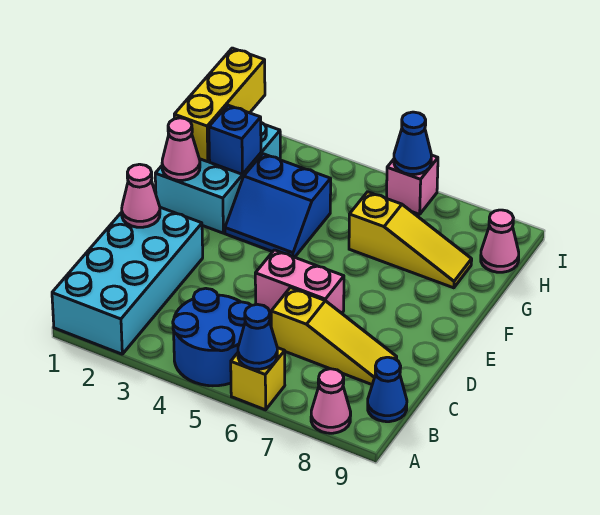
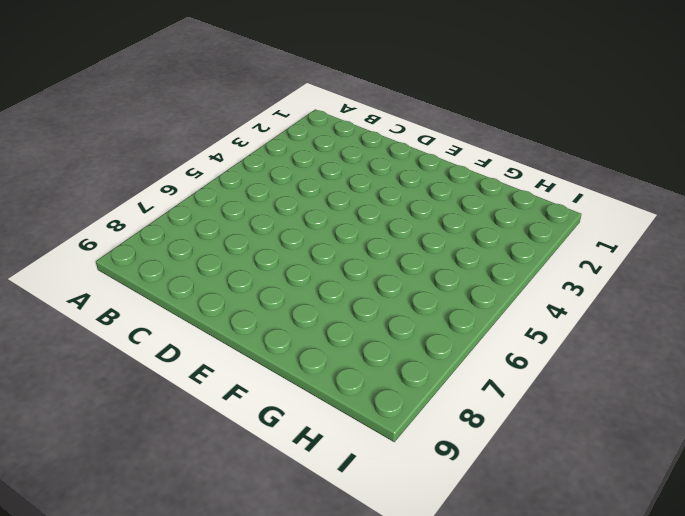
none -> cyan brick A1:D2 level 1
none -> blue round brick A4:B5 level 1
none -> yellow brick A6 level 1

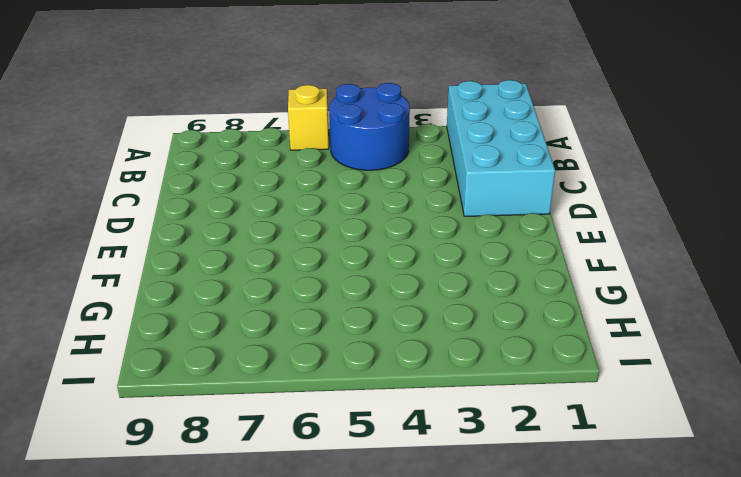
none -> pink cone A8 level 1
none -> blue cone B9 level 1
none -> yellow slope C6:C8 level 1 top 6

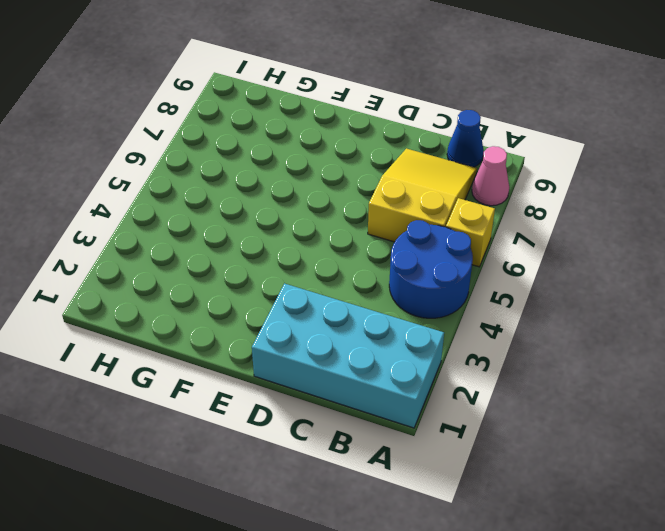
yellow slope B6:C8 level 1 top 6 -> yellow slope C6:C8 level 1 top 6
none -> pink brick D5:D6 level 1
none -> cyan brick F1:H2 level 1
none -> blue slope F3:G4 level 1 top G

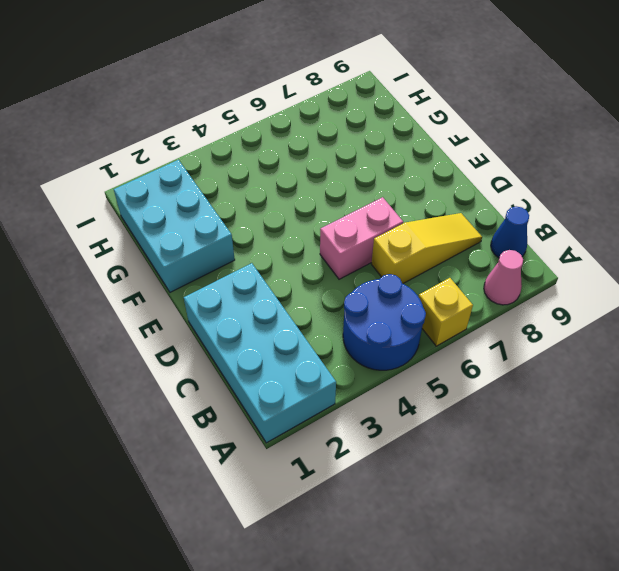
none -> blue slope F3:G4 level 1 top G
none -> yellow slope G6:G8 level 1 top 6
none -> pink cone H9 level 1

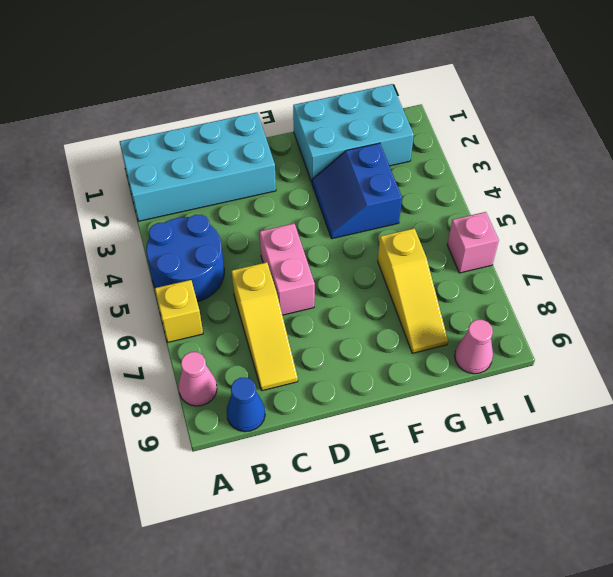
none -> blue cone A6 level 2
none -> pink cone D1 level 2
none -> pink cone F1 level 2

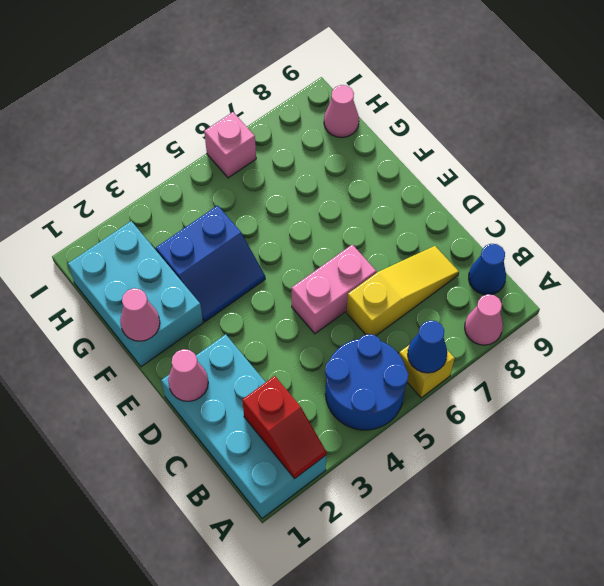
red slope A2:B2 level 2 top B -> none
none -> yellow slope G6:G8 level 1 top 6
none -> yellow brick G1:I1 level 2
none -> blue brick G2 level 2

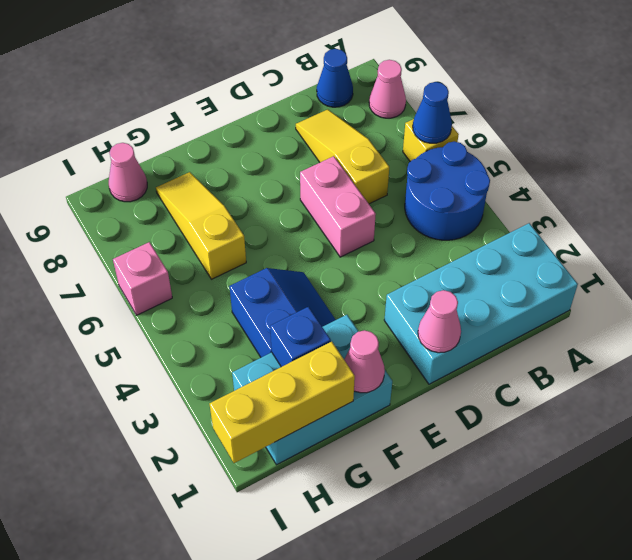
none -> blue cone I6 level 2

